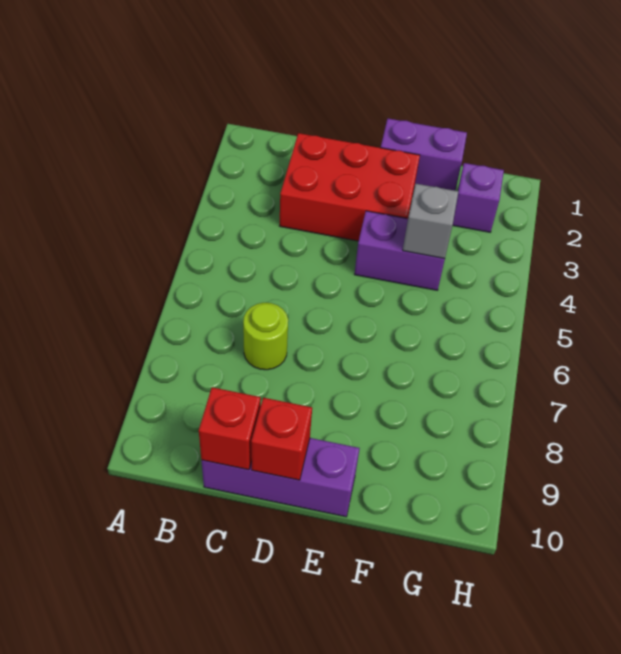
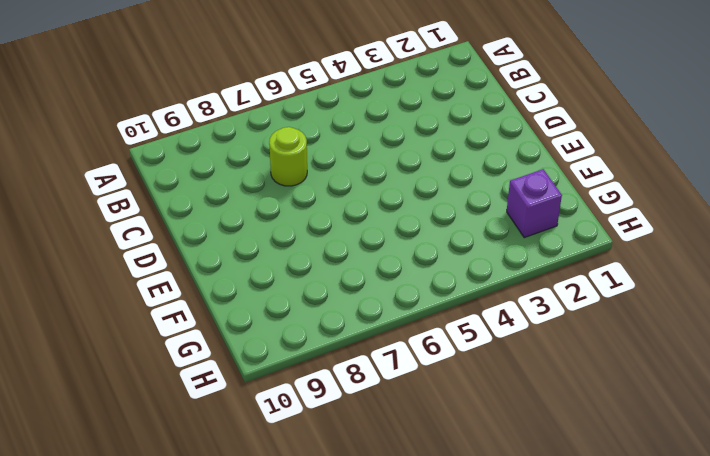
none -> red brick C2:E3 level 1
none -> purple brick C10:E10 level 1

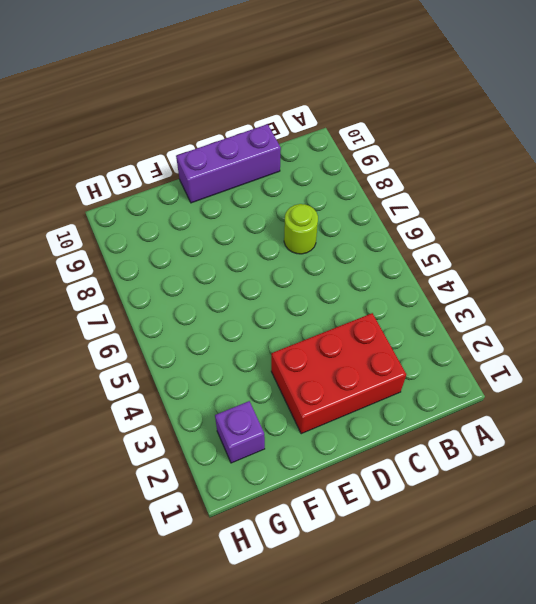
none -> purple brick E1:F1 level 1
none -> purple brick E4:F4 level 1

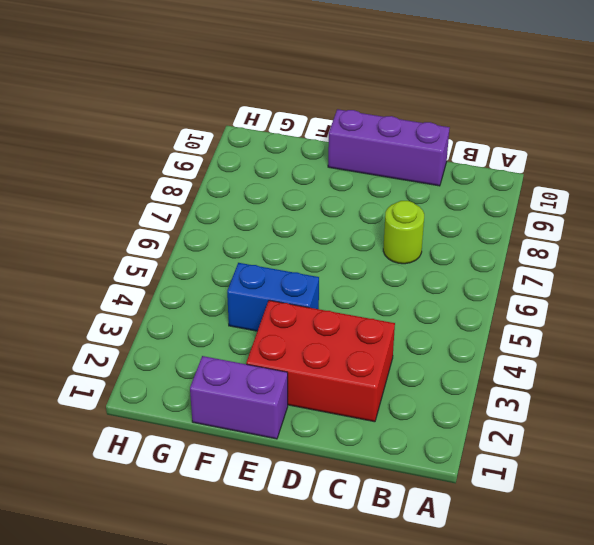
blue brick E4:F4 level 1 -> purple brick E4:F4 level 1
none -> purple brick G2 level 1
none -> red brick C10 level 2

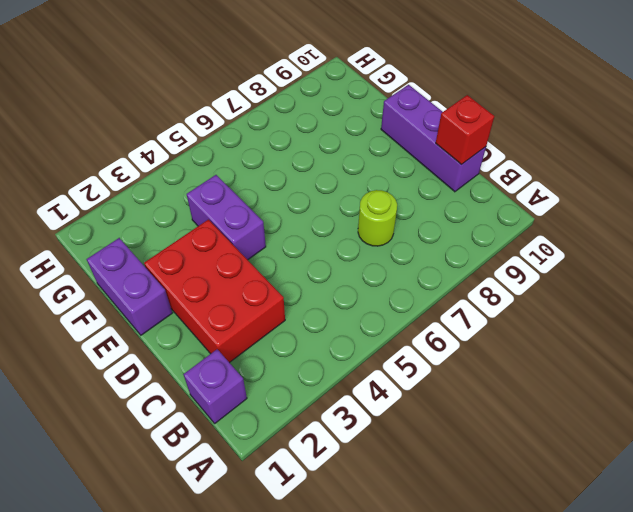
purple brick B1 level 1 -> purple brick G2 level 1
none -> red brick D10 level 2
none -> grey brick F4 level 2

